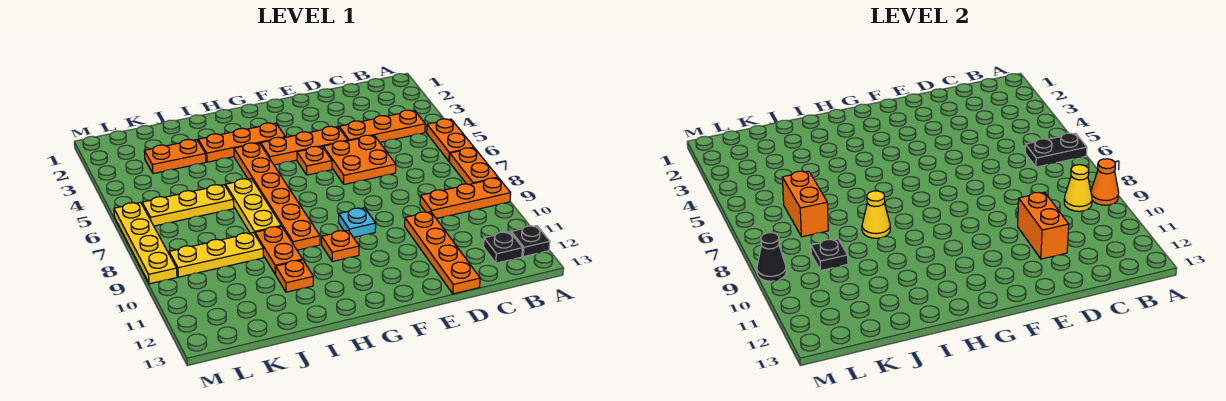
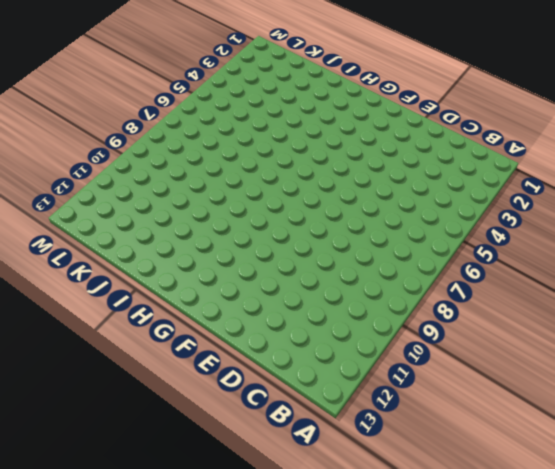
none -> orange plate A5:A6 level 1
none -> orange plate A7:A8 level 1
none -> orange plate A9:C9 level 1

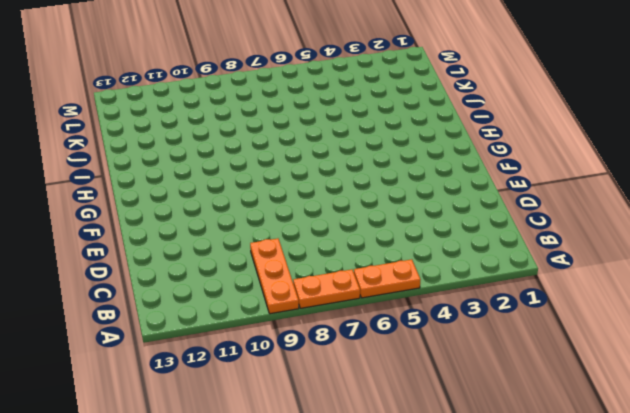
none -> black plate A12 level 1
none -> orange plate B4:D4 level 1
none -> black plate B12 level 1

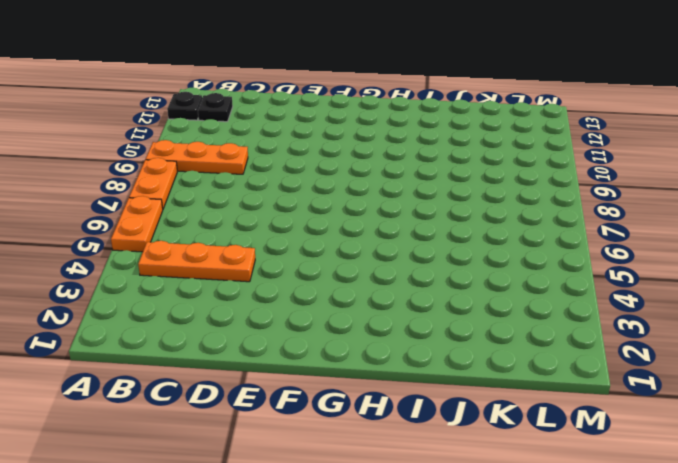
none -> orange plate D5:E6 level 1
none -> orange plate D10:D13 level 1
none -> orange plate E4:G4 level 1

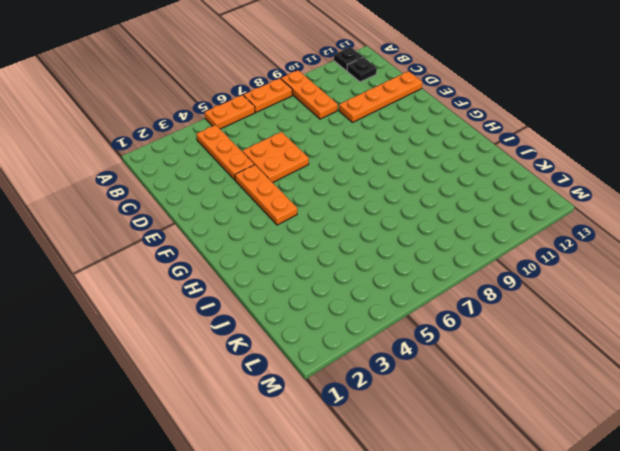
none -> orange plate F5 level 1
none -> cyan plate F9 level 1
none -> orange plate G3:I3 level 1

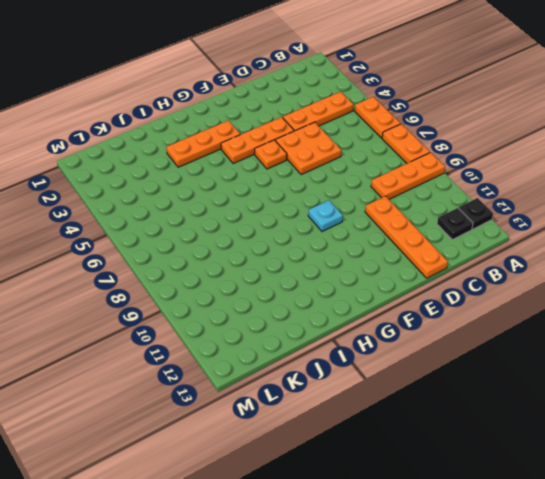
none -> orange plate G10 level 1
none -> orange plate H4:H9 level 1
none -> yellow plate I6:I8 level 1

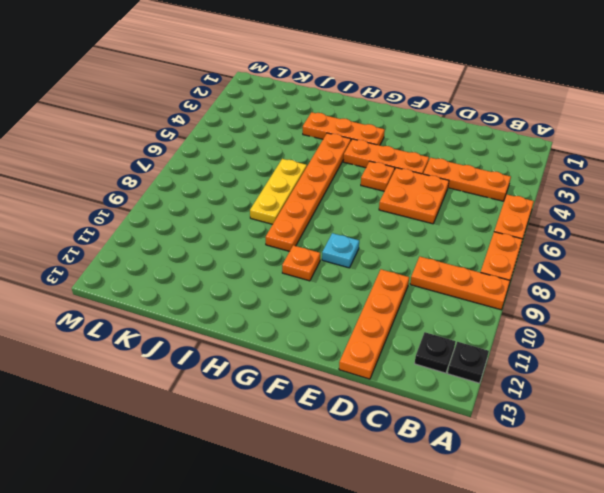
none -> orange plate I9:I10 level 1
none -> orange plate I11 level 1
none -> orange plate J3:K3 level 1

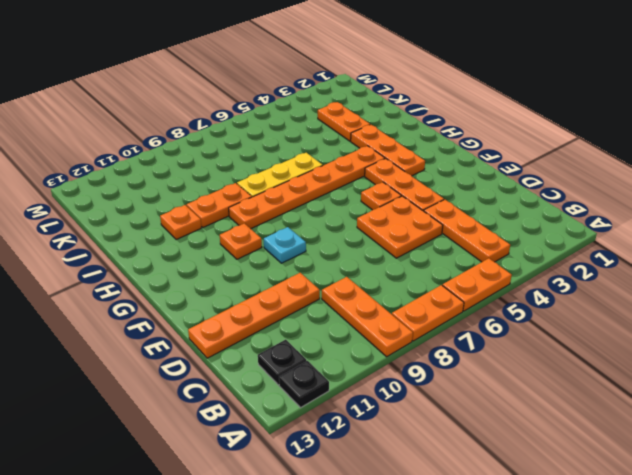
none -> yellow plate J6:L6 level 1
none -> yellow plate J9:L9 level 1
none -> yellow plate M6:M9 level 1

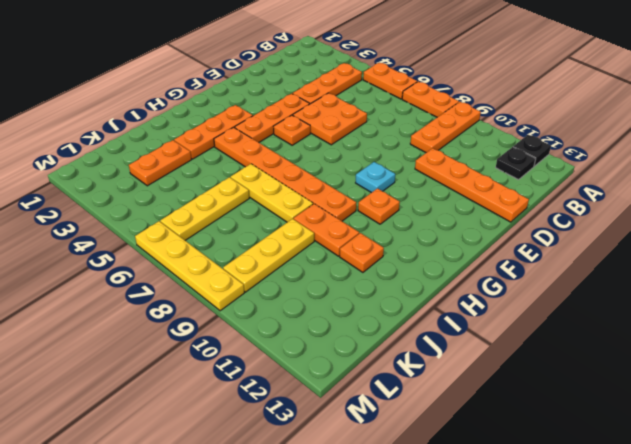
none -> black plate A6:B6 level 2
none -> orange cone A9 level 2
none -> yellow cone B9 level 2

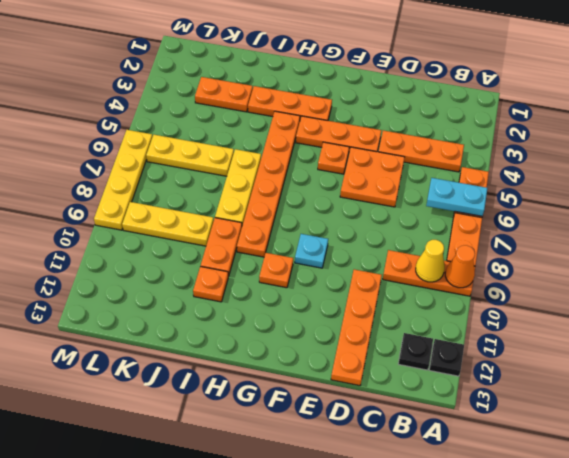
cyan plate A6:B6 level 2 -> black plate A6:B6 level 2
none -> orange brick D10:D11 level 2
none -> yellow cone I8 level 2
none -> orange brick K6:K7 level 2

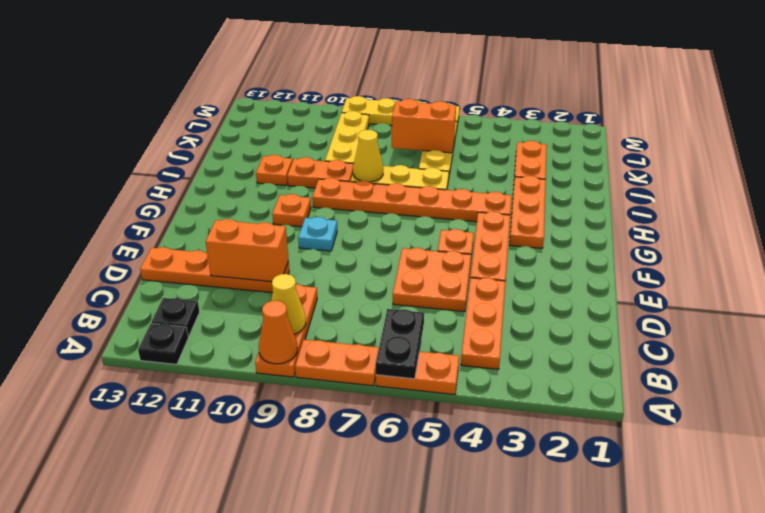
none -> black plate K9 level 2
none -> black cone M9 level 2

